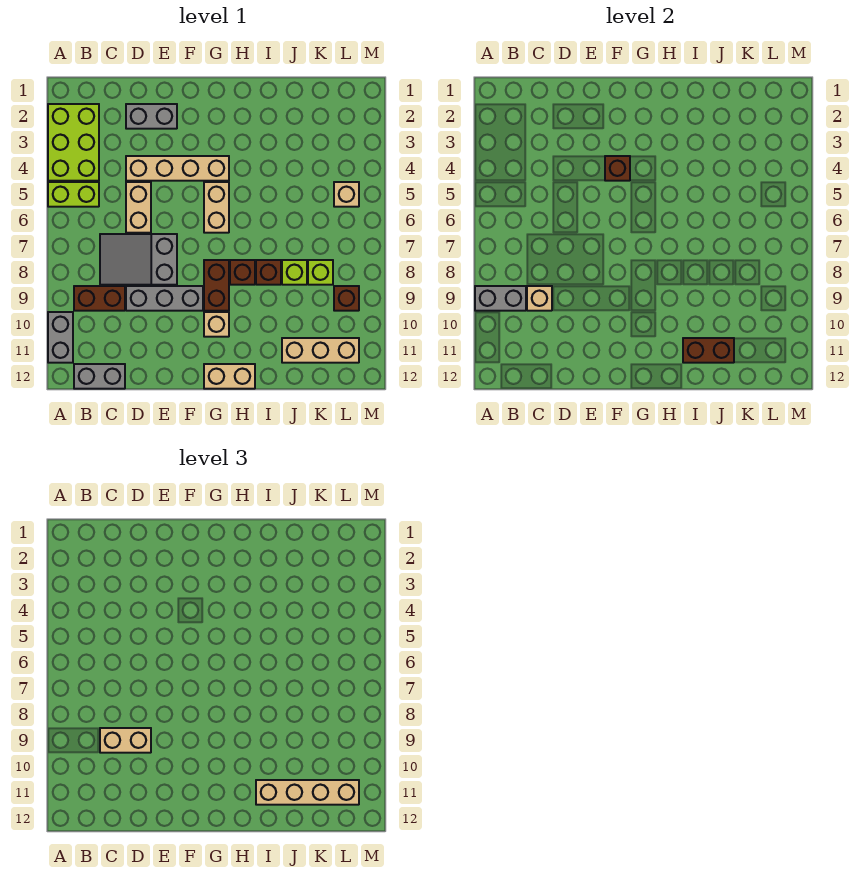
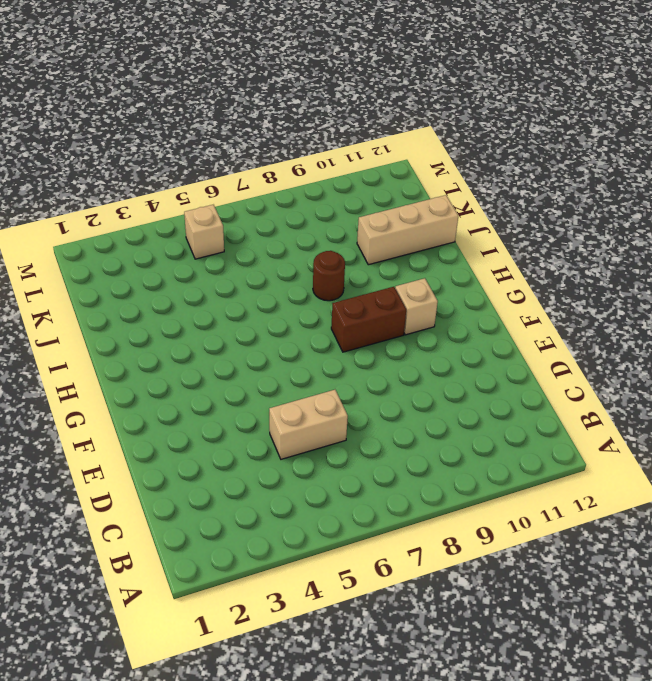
brown round brick I8 level 1 -> brown brick I8 level 1
tan brick J10:J12 level 1 -> tan brick J11:L11 level 1
none -> lime brick A2:B4 level 1
none -> lime brick A5:B5 level 1
none -> grey brick A10:A11 level 1

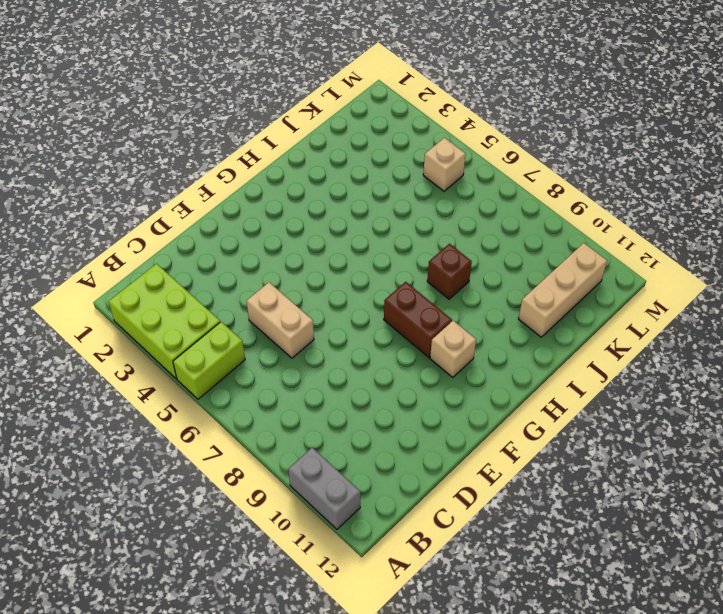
none -> brown brick B9:C9 level 1
none -> grey brick B12:C12 level 1
none -> grey slope C7:E8 level 1 top E

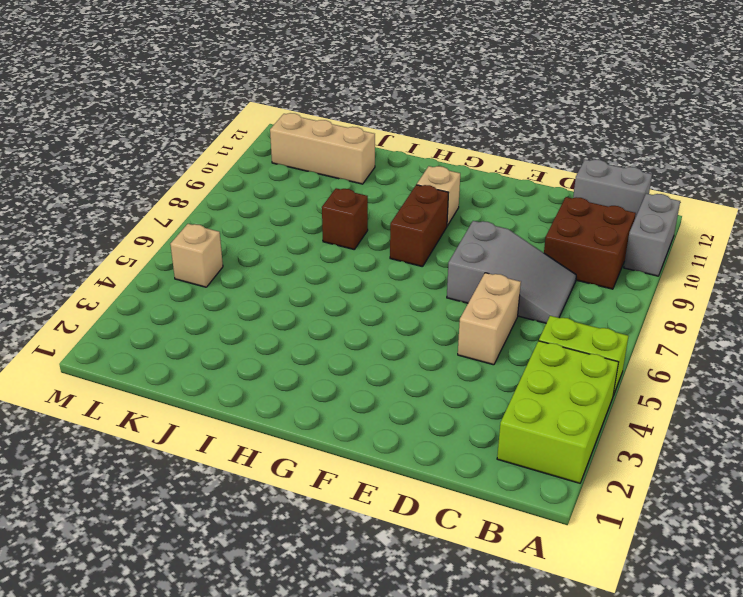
brown brick B9:C10 level 1 -> brown brick B9:C9 level 1
none -> grey brick D2:E2 level 1
none -> tan brick D4:G4 level 1
none -> grey brick D9:F9 level 1

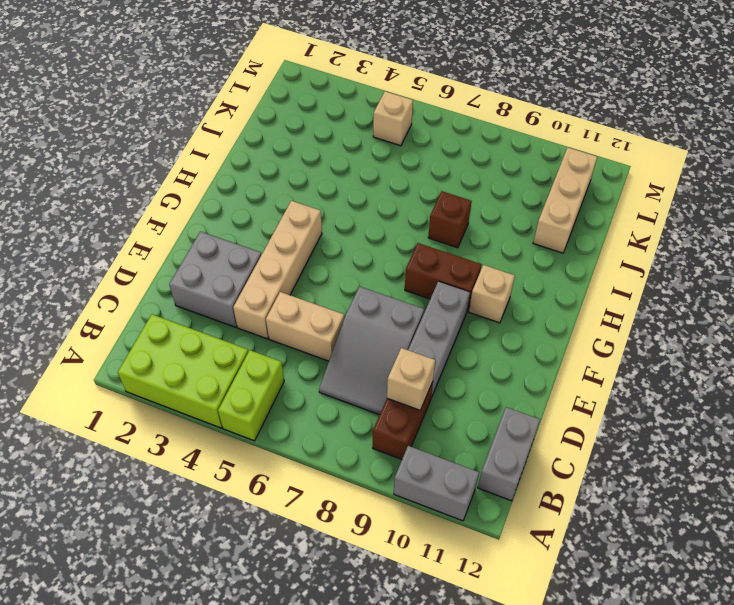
grey brick D2:E3 level 1 -> grey brick D2:E2 level 1
none -> tan brick G5:G6 level 1
none -> tan brick G12:H12 level 1
none -> brown brick H8 level 1

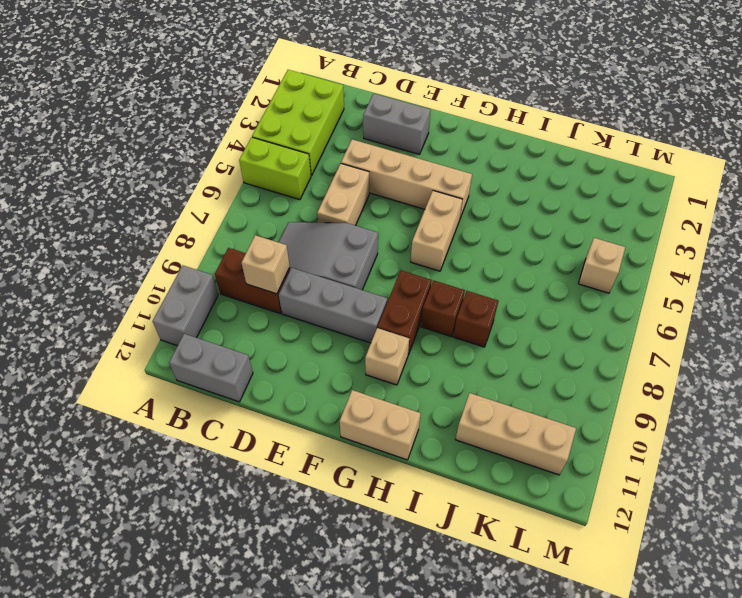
none -> lime brick J8 level 1
none -> lime brick K8 level 1
none -> brown brick L9 level 1

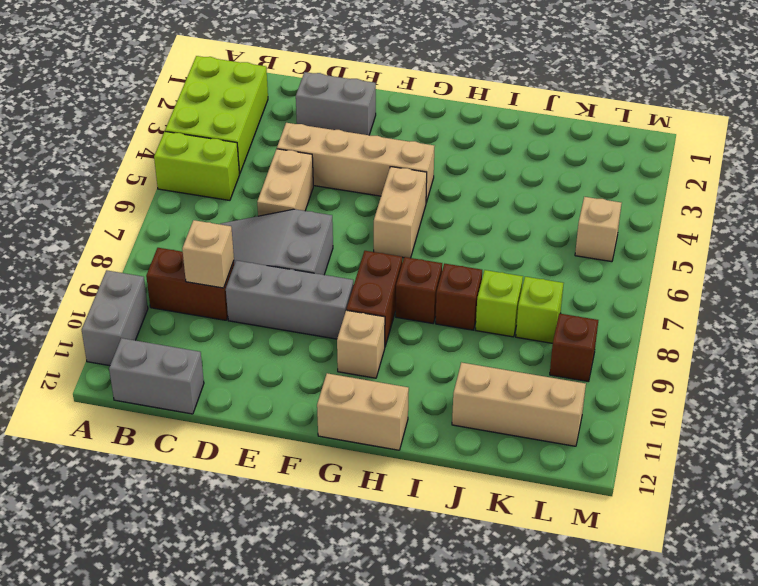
none -> grey brick A9:B9 level 2
none -> brown brick F4 level 2
none -> brown brick I11:J11 level 2

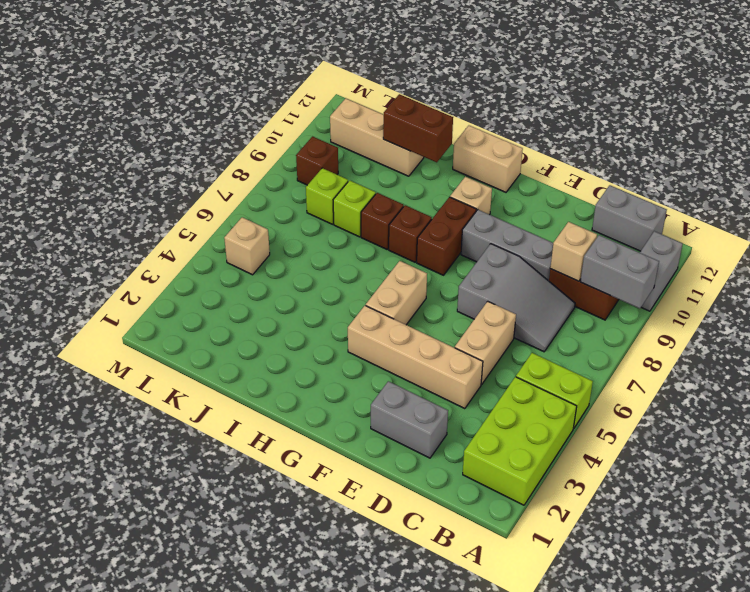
none -> brown brick F4 level 2
none -> tan brick C9:D9 level 3
none -> tan brick I11:L11 level 3

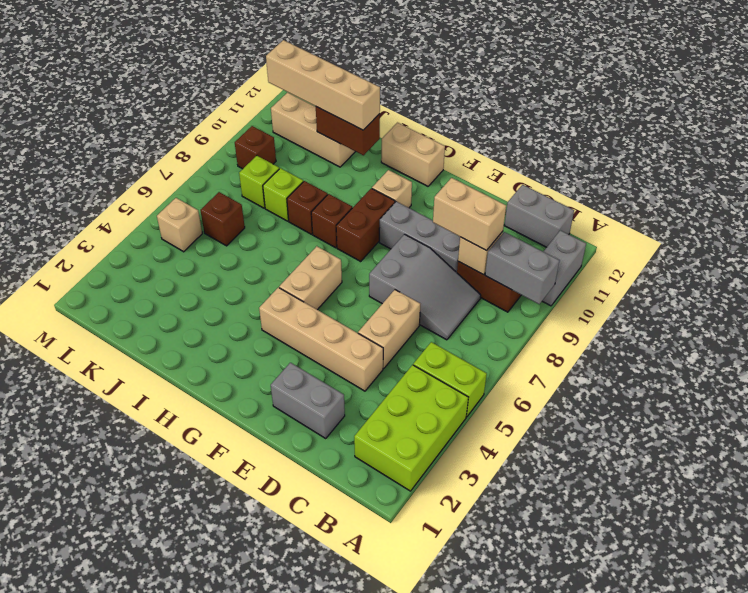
brown brick K6 level 1 -> brown brick F4 level 2

